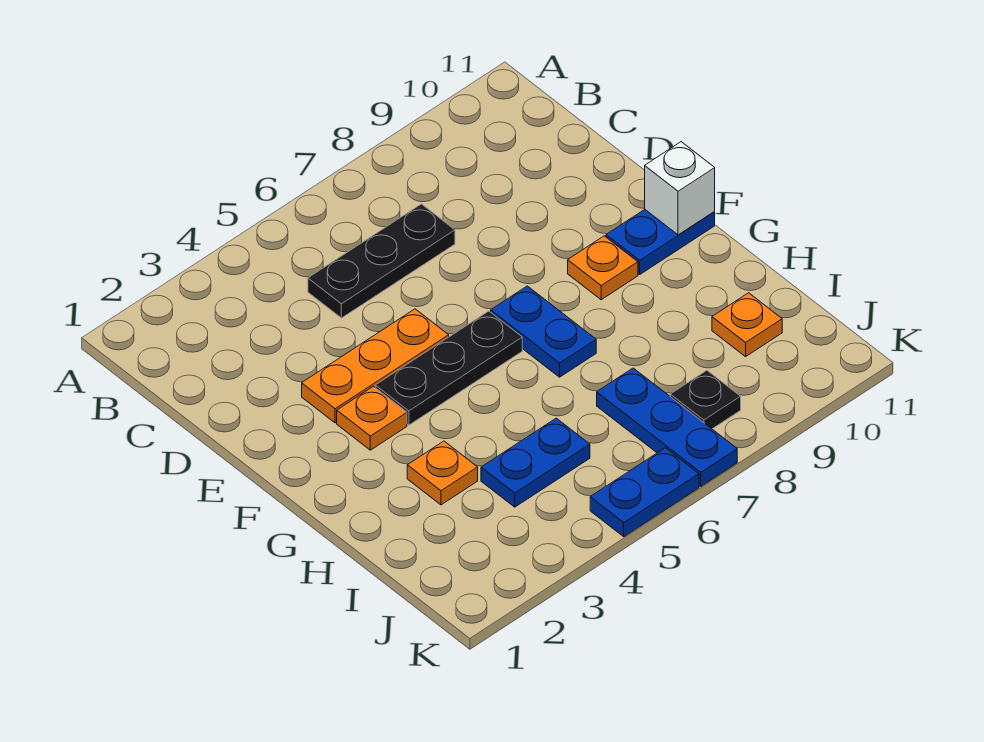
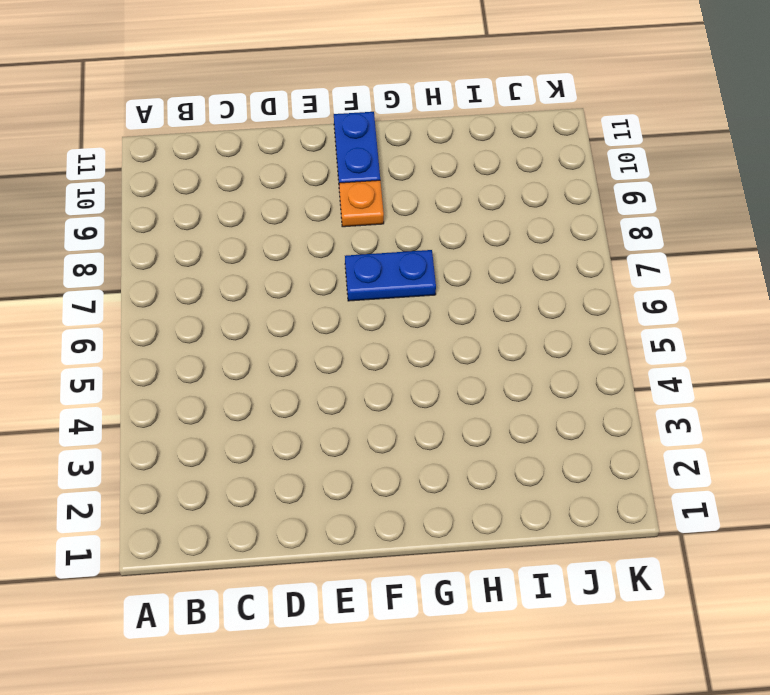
none -> black plate C5:C7 level 1
none -> orange plate E3:E5 level 1
none -> orange plate F3 level 1

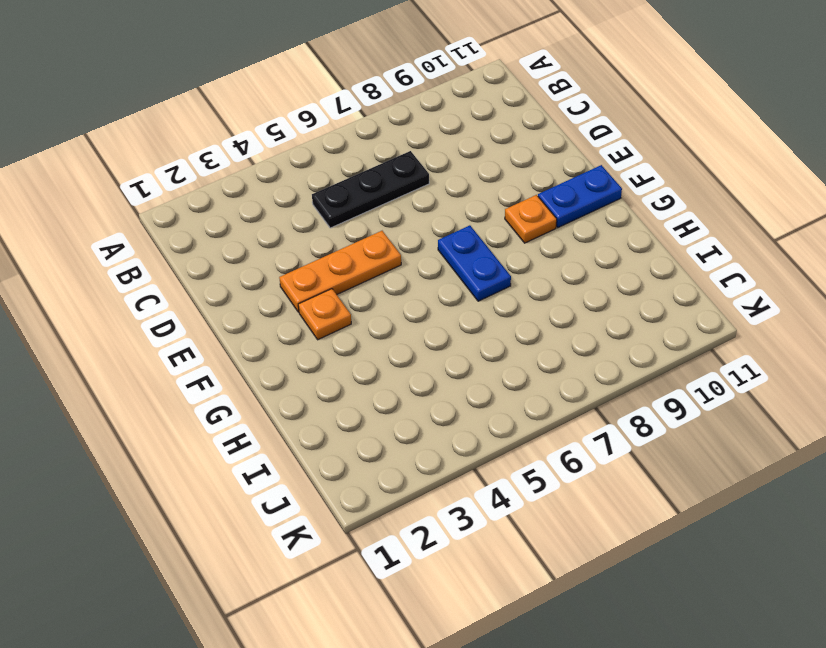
none -> black plate F4:F6 level 1
none -> orange plate H3 level 1
none -> blue plate I4:I5 level 1

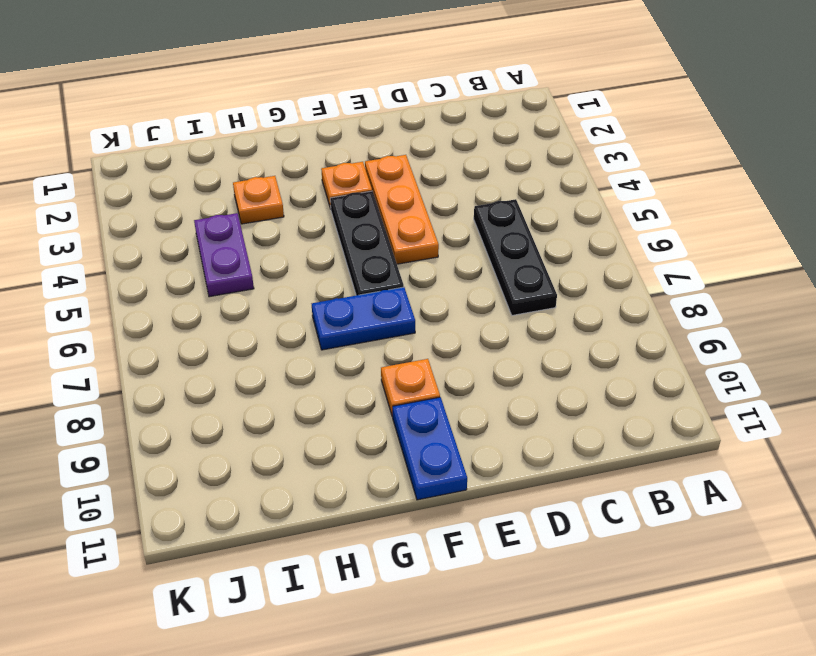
purple plate I4:I5 level 1 -> blue plate I4:I5 level 1
none -> blue plate I7:K7 level 1
none -> orange plate I10 level 1
none -> black plate J8 level 1

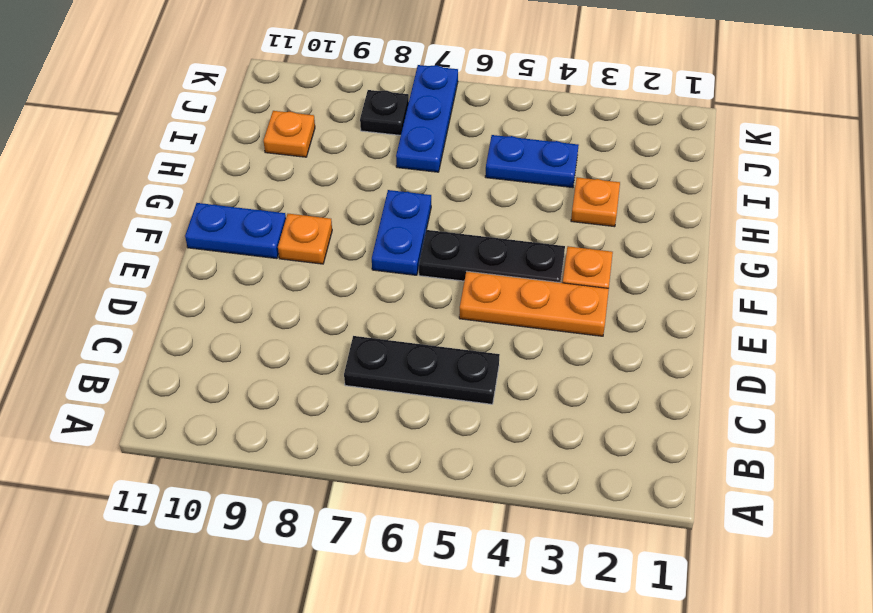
none -> blue plate K5:K6 level 1
none -> white brick F11 level 2

